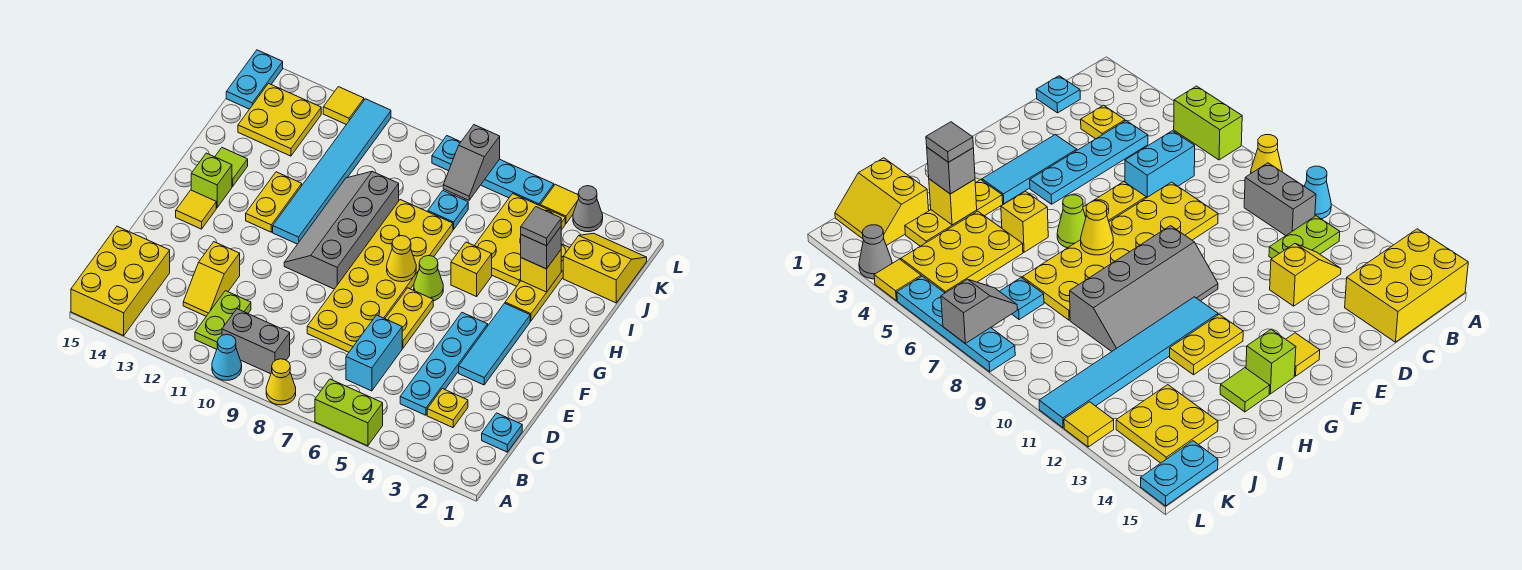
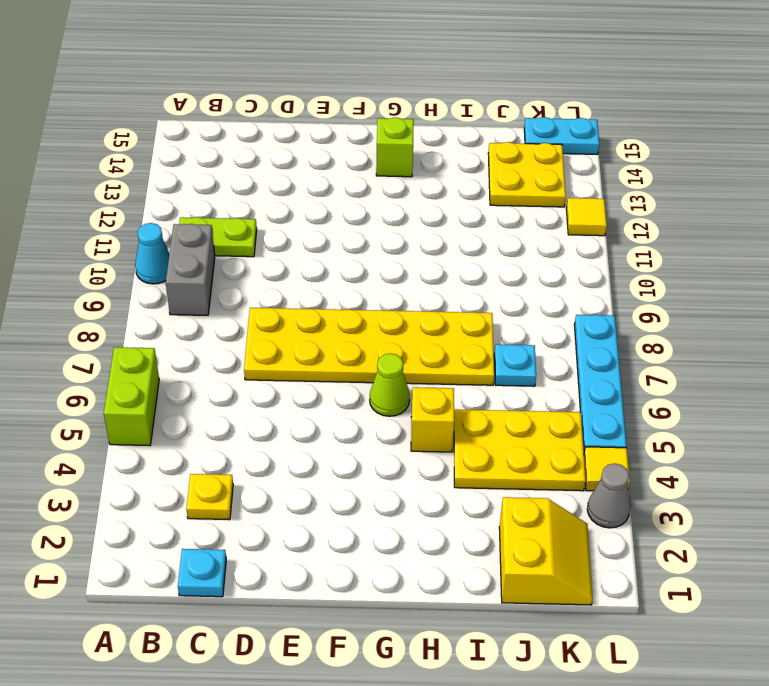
none -> yellow cone A8 level 1
none -> yellow brick A14:C15 level 1
none -> cyan plate C4:F4 level 1
none -> cyan brick C6:D6 level 1

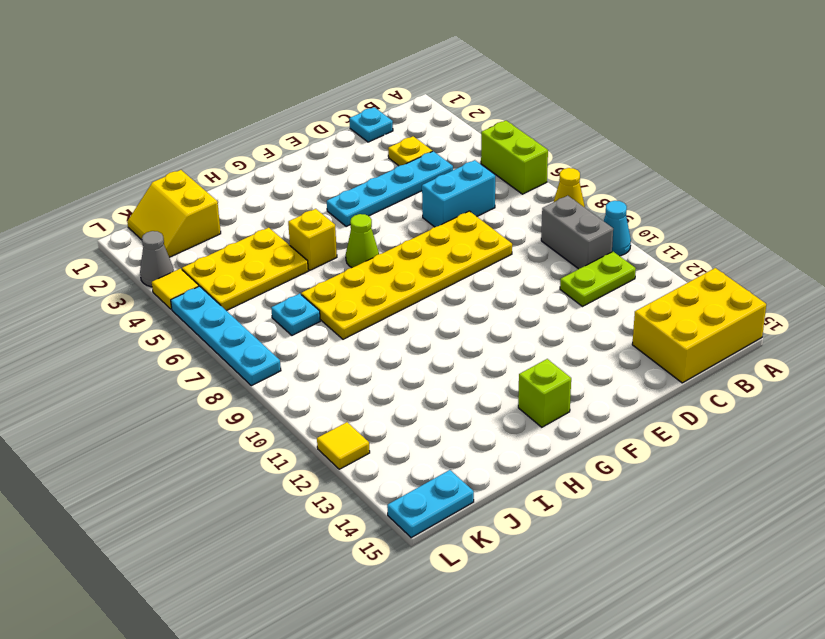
none -> yellow slope C12:D12 level 1 top D
none -> cyan tile E3:G3 level 1
none -> yellow plate E6:F6 level 1
none -> grey slope F9:I10 level 1 top 9

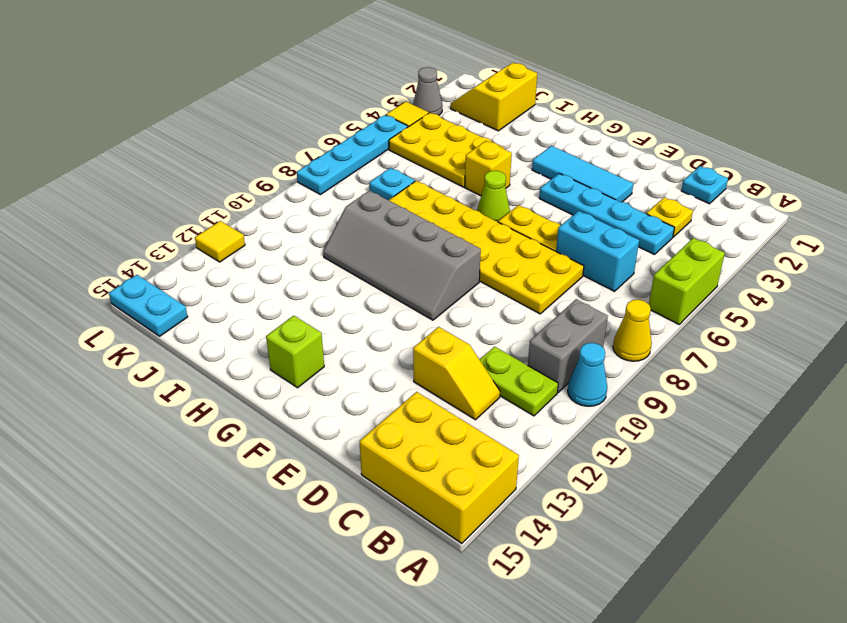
none -> yellow tile F14 level 1
none -> cyan tile G11:L11 level 1
none -> yellow plate G12:H12 level 1
none -> yellow plate H3:J3 level 1

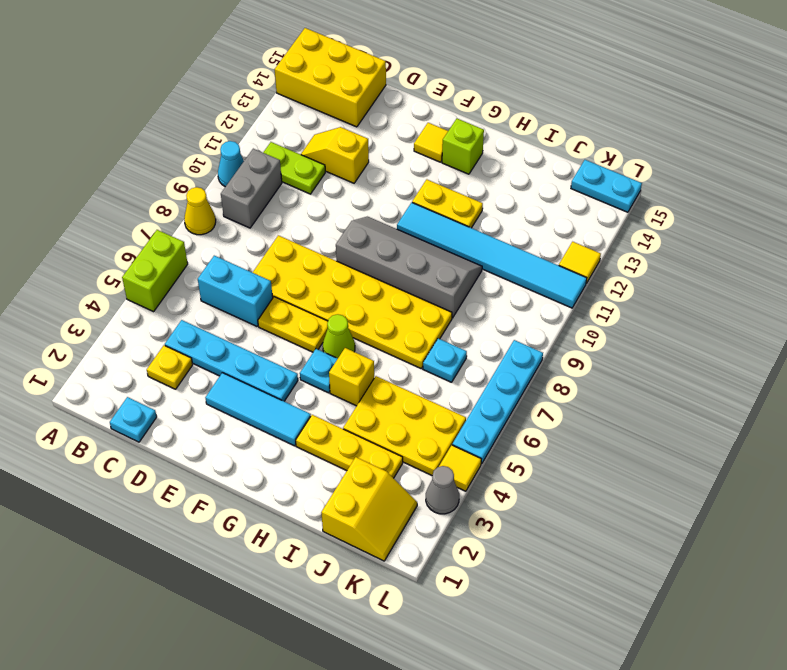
cyan plate G5 level 1 -> none
none -> lime tile H14 level 1
none -> yellow plate J13:K14 level 1
none -> yellow cone G7 level 2
none -> yellow brick I3 level 2

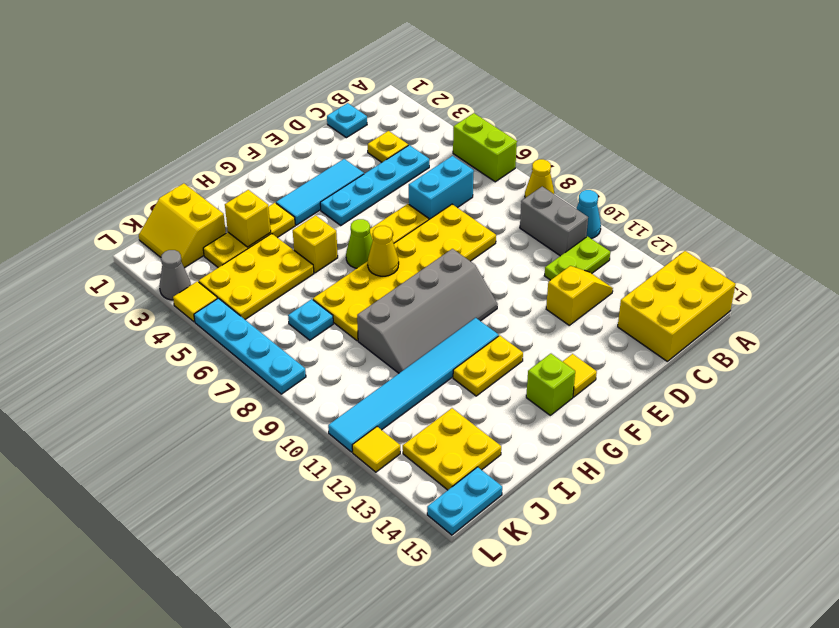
none -> lime tile H14 level 1
none -> grey slope K7:L7 level 2 top L
none -> grey brick I3 level 3
none -> grey tile I3 level 4

